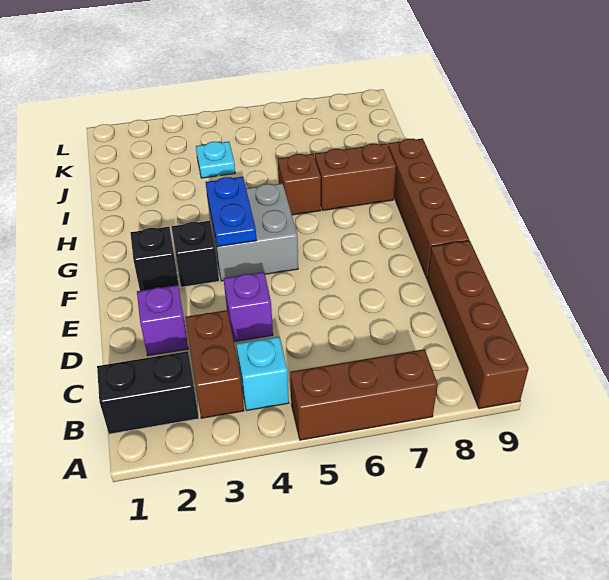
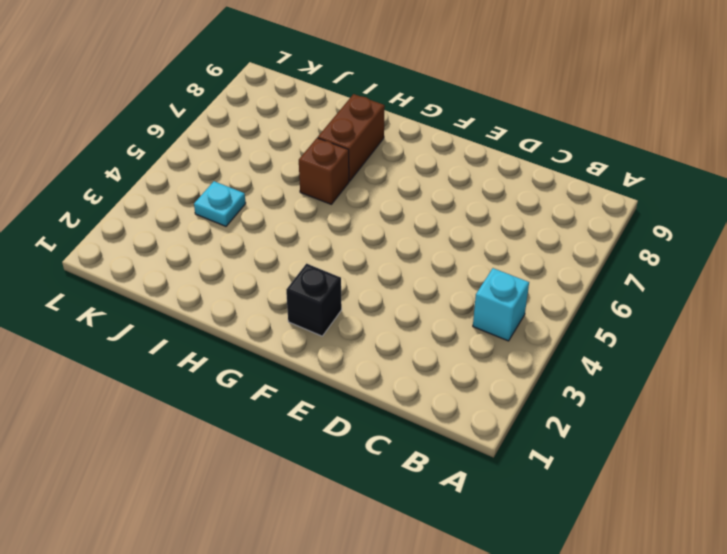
none -> brown brick A5:A7 level 1
none -> brown brick A9:D9 level 1
none -> black brick B1:B2 level 1

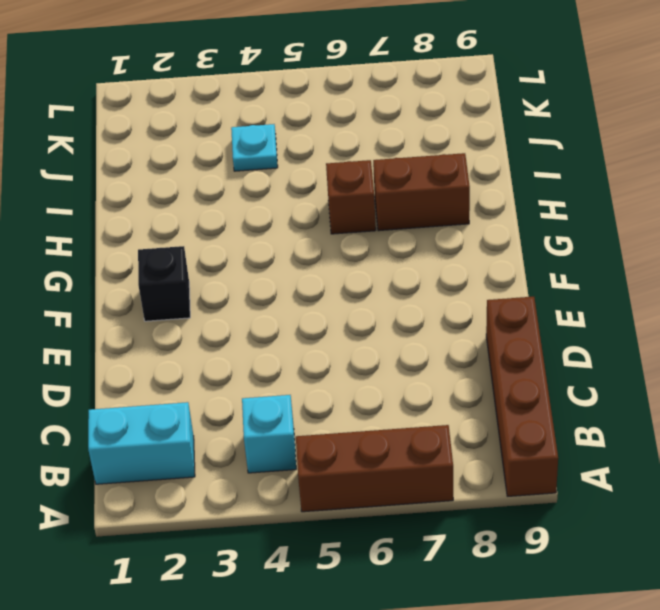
cyan brick B1:B2 level 1 -> black brick B1:B2 level 1
none -> brown brick B3:C3 level 1
none -> purple brick D2 level 1
none -> purple brick D4 level 1

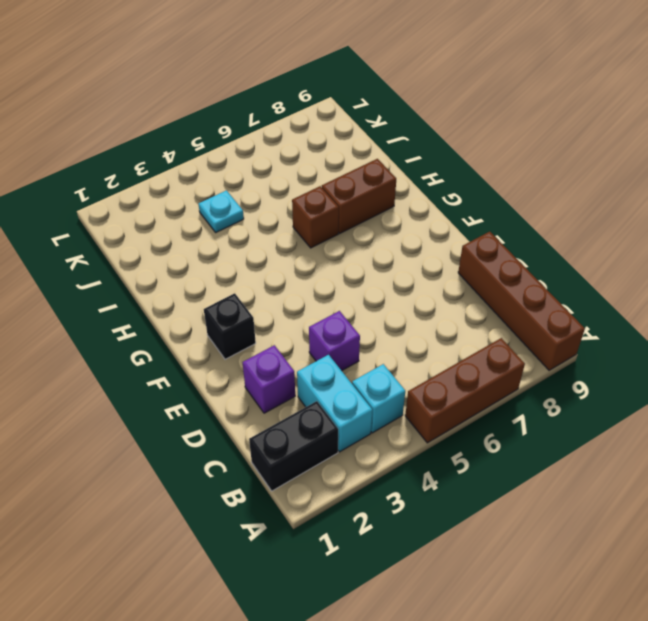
cyan brick B3:C3 level 1 -> brown brick B3:C3 level 1
none -> brown brick E9:H9 level 1
none -> black brick F3 level 1
none -> grey brick F4:G5 level 1

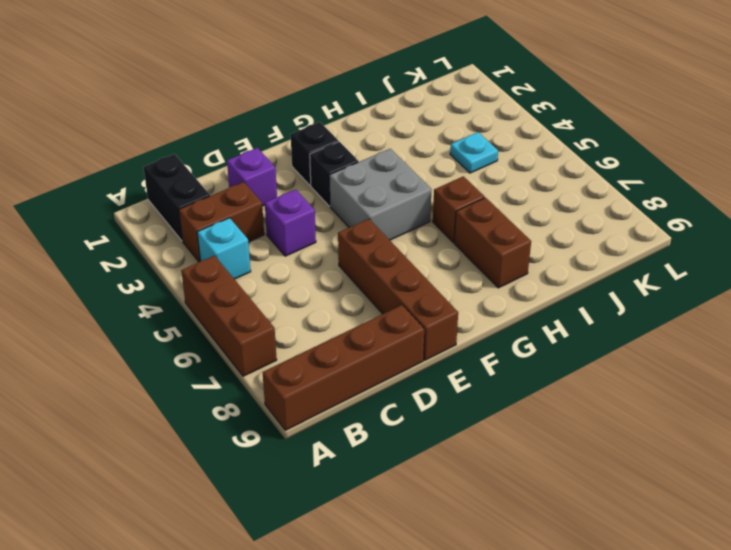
brown brick E6:E9 level 1 -> brown brick E9:H9 level 1
none -> blue plate F4:G4 level 2

